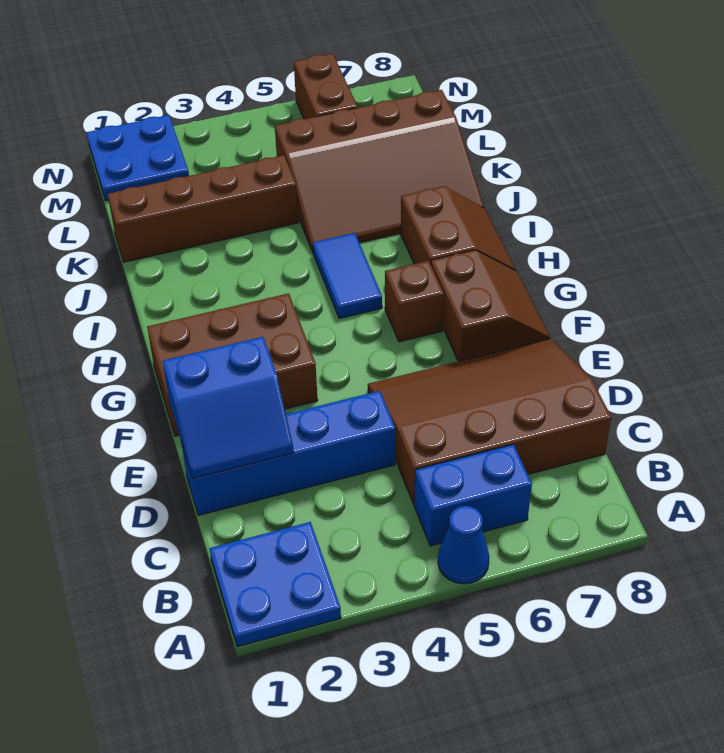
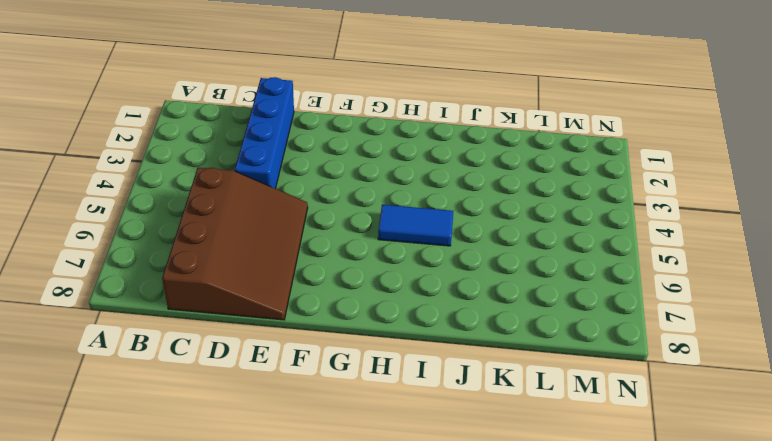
none -> blue plate A1:B2 level 1
none -> blue cone A5 level 1
none -> blue brick B5:B6 level 1

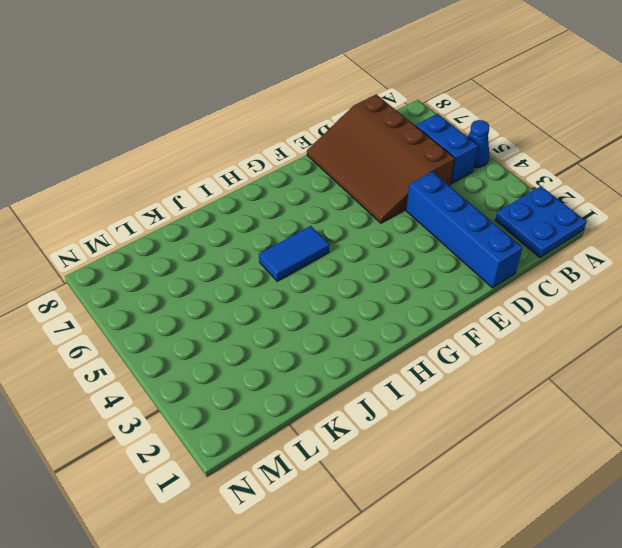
none -> brown brick F1:G3 level 1
none -> brown slope F7:G8 level 1 top 7
none -> brown brick G6 level 1

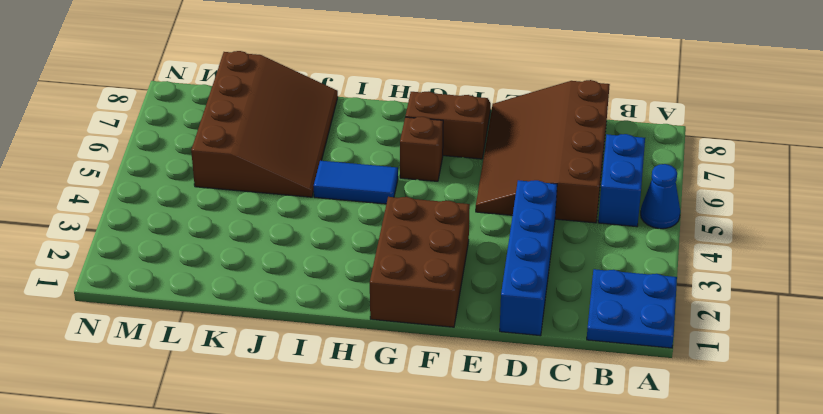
none -> brown slope H7:I8 level 1 top 7
none -> brown brick K1:K4 level 1
none -> blue plate M1:N2 level 1

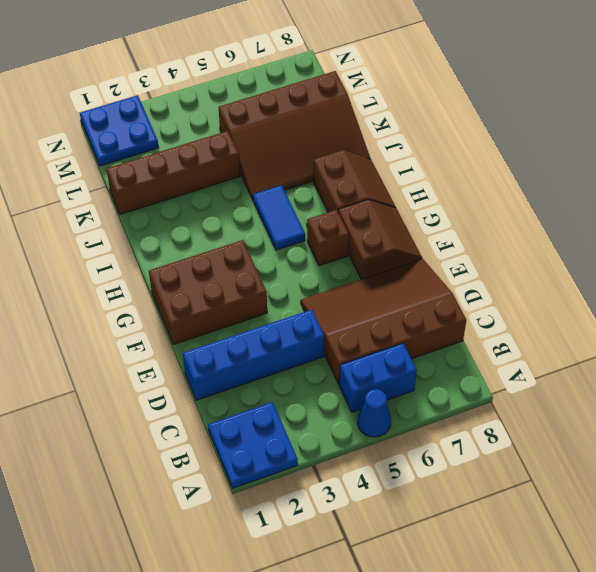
none -> brown brick M6:N6 level 1
none -> blue slope D1:E2 level 2 top E

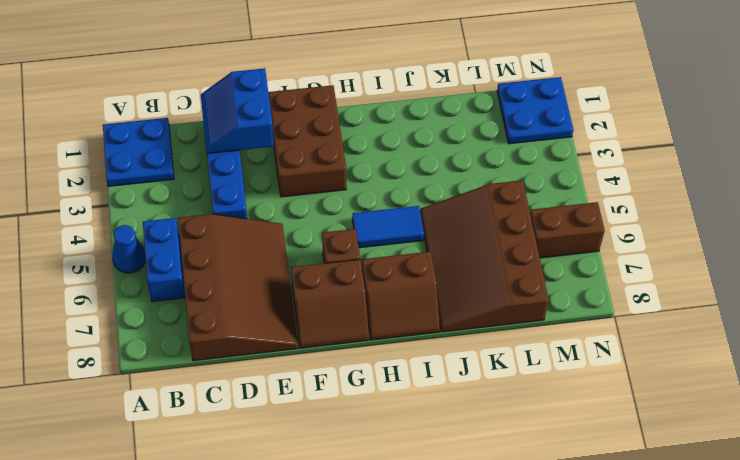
none -> brown brick K1:K4 level 1

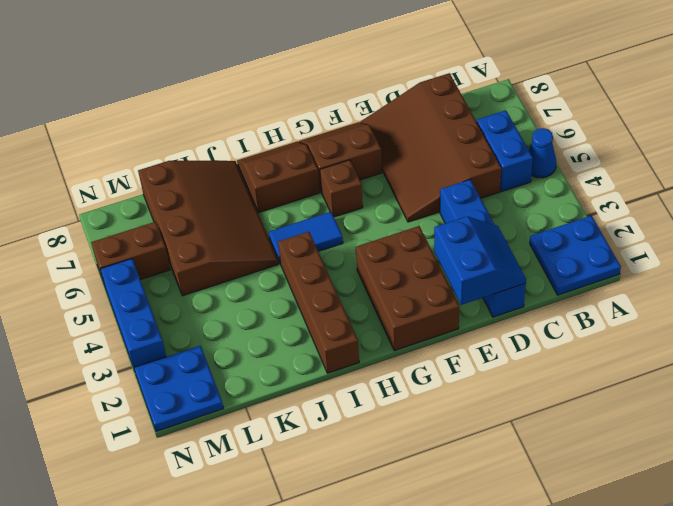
brown brick I1:I4 level 1 -> brown brick K1:K4 level 1
blue brick N3:N5 level 1 -> none

